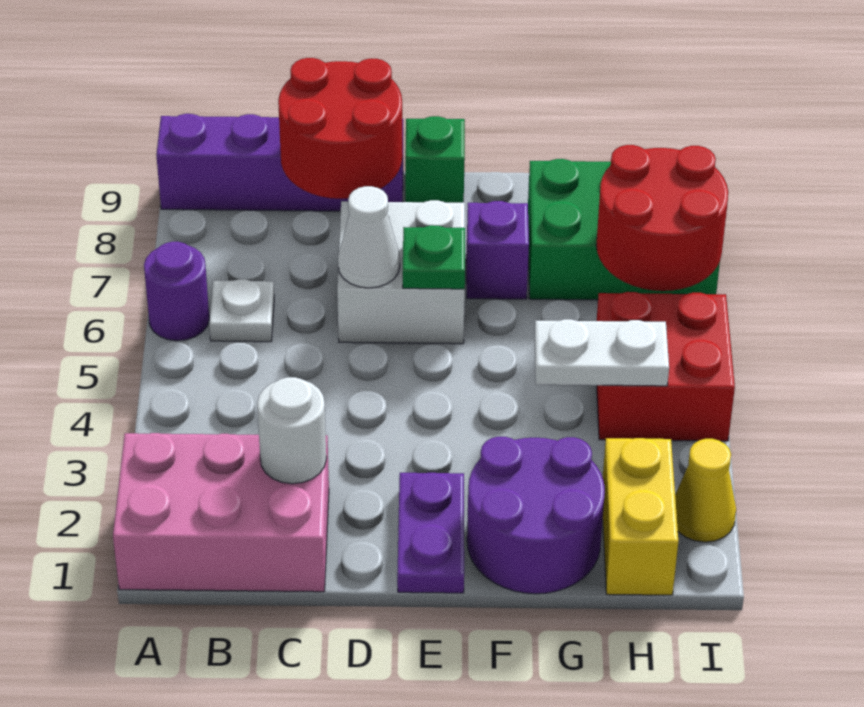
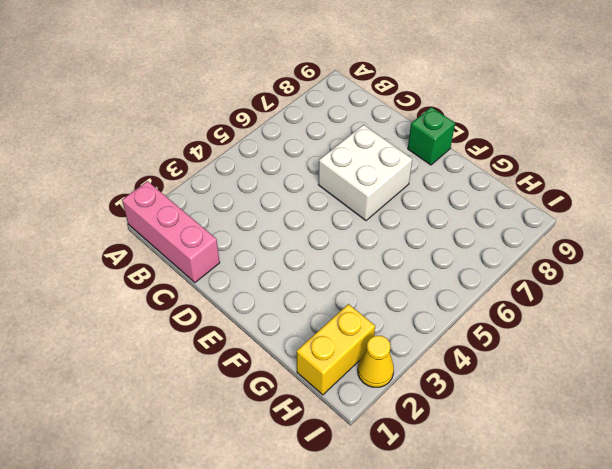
pink brick A1:C1 level 1 -> pink brick A1:C2 level 1
none -> purple round brick A6 level 1
none -> purple brick A9:D9 level 1
none -> white plate B6 level 1

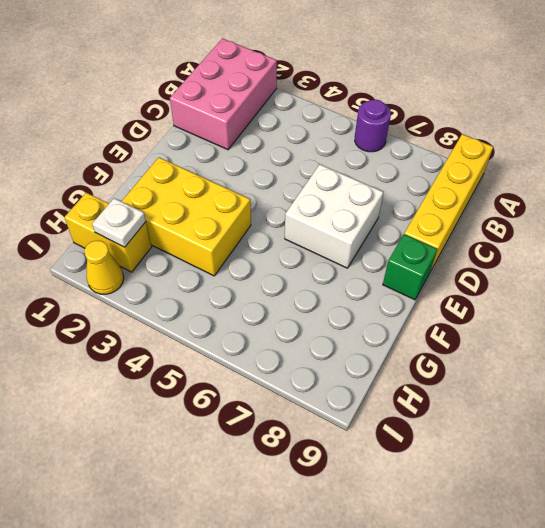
yellow brick A9:D9 level 1 -> purple brick A9:D9 level 1
yellow brick F2:G4 level 1 -> purple round brick F1:G2 level 1
white plate H2 level 2 -> white plate B6 level 1
none -> purple plate E1:E2 level 1
none -> purple brick F7 level 1
none -> green brick G7:I8 level 1

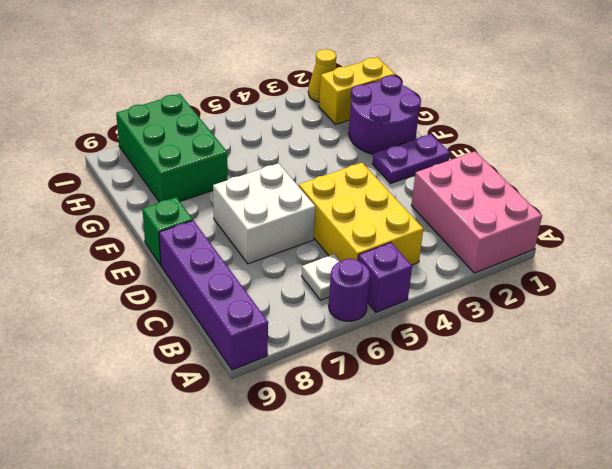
purple brick A5 level 1 -> purple brick F7 level 1
yellow brick B4:D5 level 1 -> none
none -> red brick H4:I5 level 1
none -> white round brick C2 level 2
none -> red round brick C8:D9 level 2

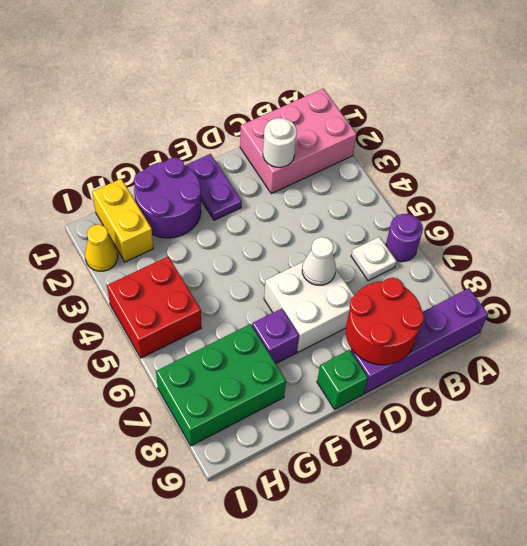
none -> green plate E6 level 2
none -> white plate G4:H4 level 2
none -> red round brick H6:I7 level 2

